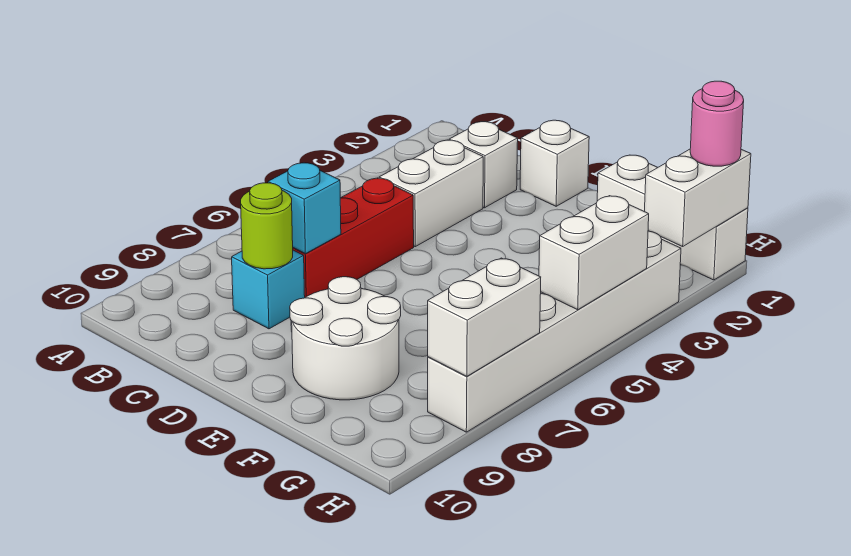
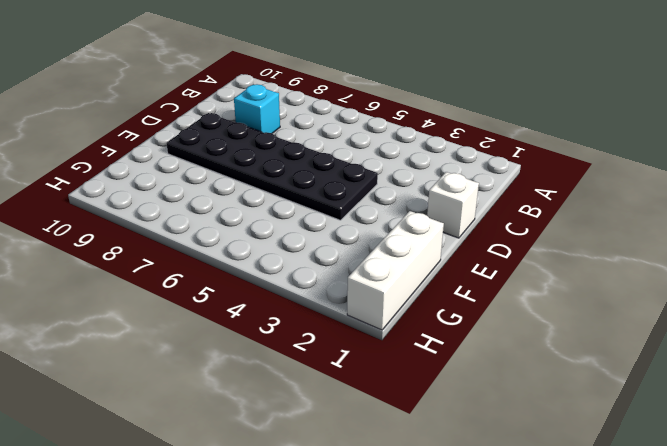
black plate D4:E9 level 1 -> white round brick E8:F9 level 1
none -> white brick C2 level 1
none -> white brick C3:C4 level 1
none -> red brick C5:C7 level 1

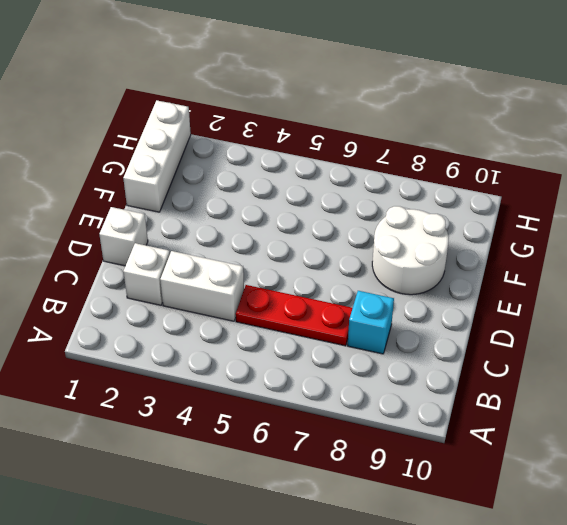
red plate C5:C7 level 1 -> red brick C5:C7 level 1
none -> white brick H3:H8 level 1
none -> cyan brick C7 level 2
none -> lime round brick C8 level 2

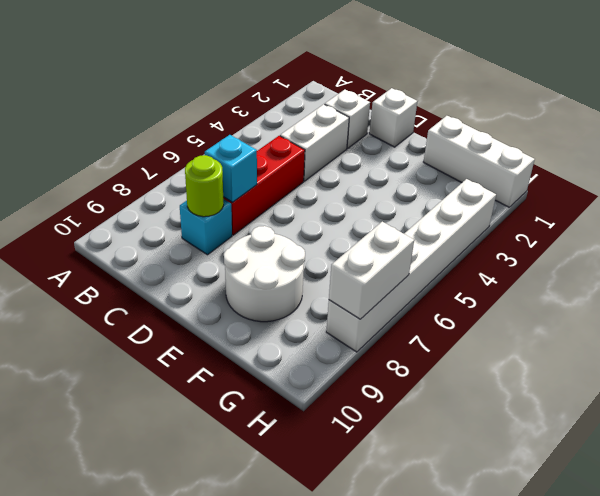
none -> white brick H1:H2 level 2
none -> white brick H4:H5 level 2
none -> pink round brick H1 level 3

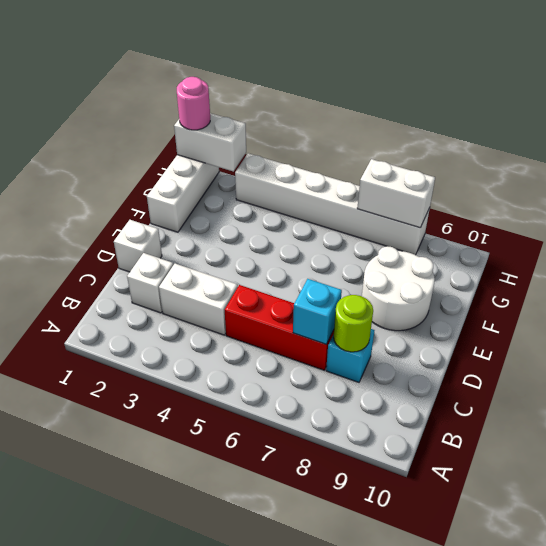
none -> white brick H4:H5 level 2

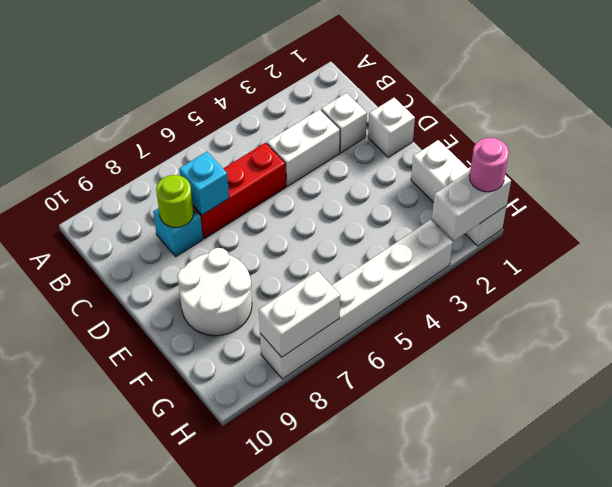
none -> white brick H4:H5 level 2

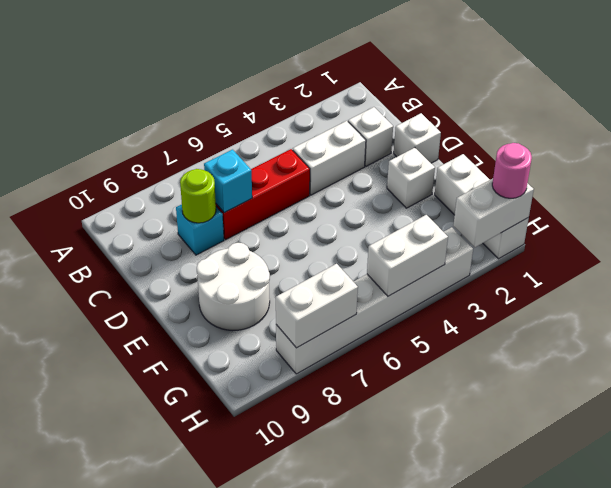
white brick E2 level 1 -> none

